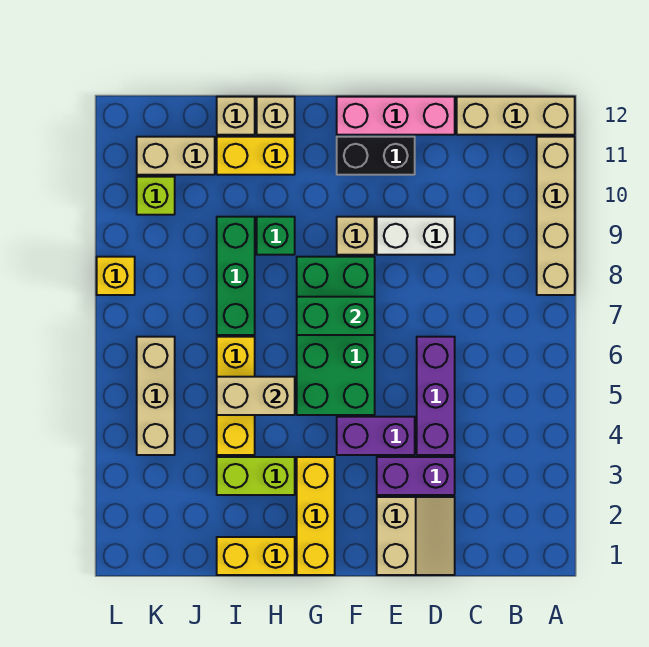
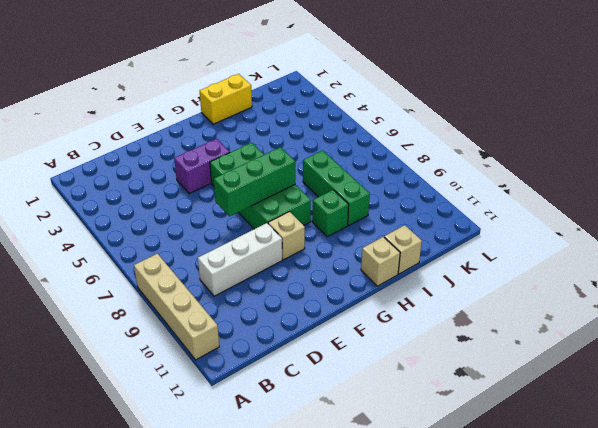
white brick C9:E9 level 1 -> white brick D9:E9 level 1
green brick E7:G7 level 2 -> green brick F7:G7 level 2
none -> tan brick A12:C12 level 1
none -> tan slope D1:E2 level 1 top E
none -> purple brick D3:E3 level 1

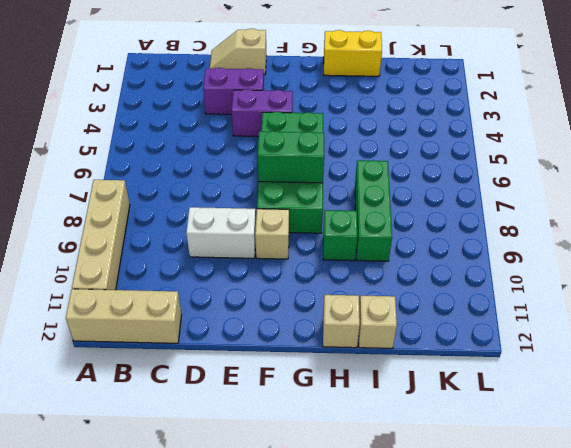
tan slope D1:E1 level 1 top E -> tan slope D1:E2 level 1 top E
none -> purple brick D4:D6 level 1
none -> pink brick D12:F12 level 1
none -> black brick E11:F11 level 1

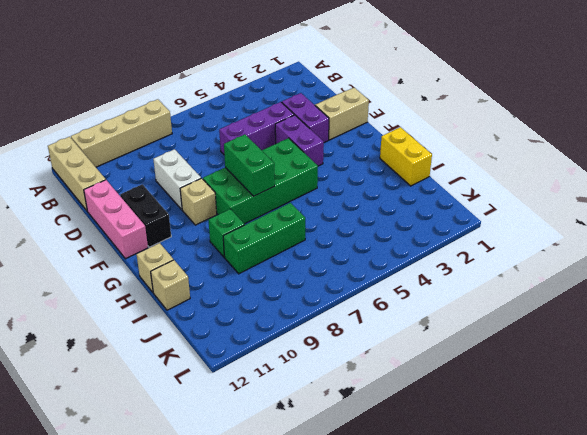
none -> yellow brick G1:G3 level 1
none -> lime brick H3:I3 level 1
none -> yellow brick H11:I11 level 1

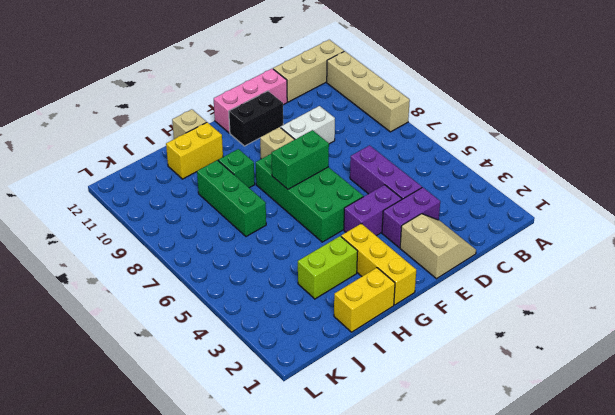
none -> yellow brick I4:I6 level 1
none -> tan brick I12 level 1
none -> tan brick J11:K11 level 1

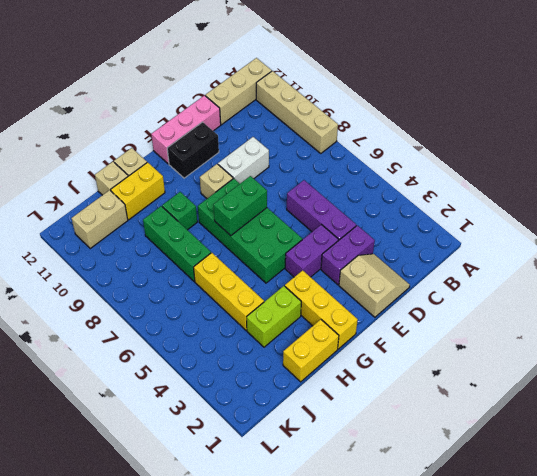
none -> tan brick K4:K6 level 1
none -> lime brick K10 level 1
none -> yellow brick L8 level 1

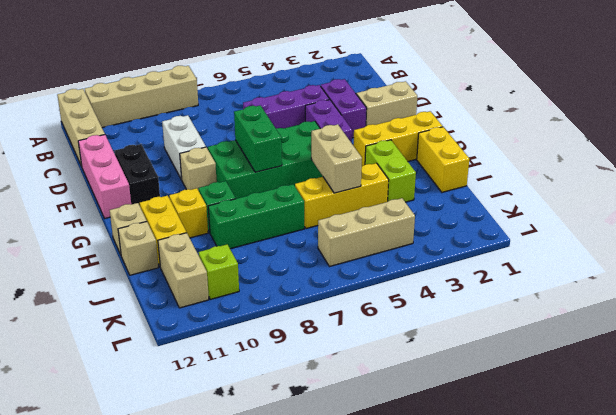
yellow brick H10 level 1 -> yellow brick L8 level 1

